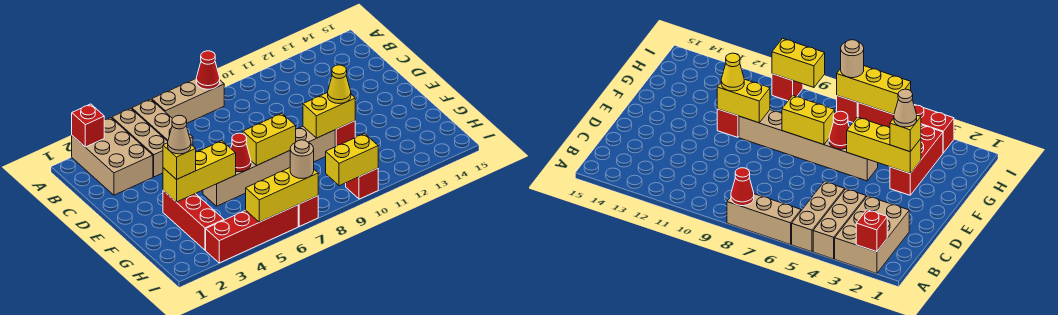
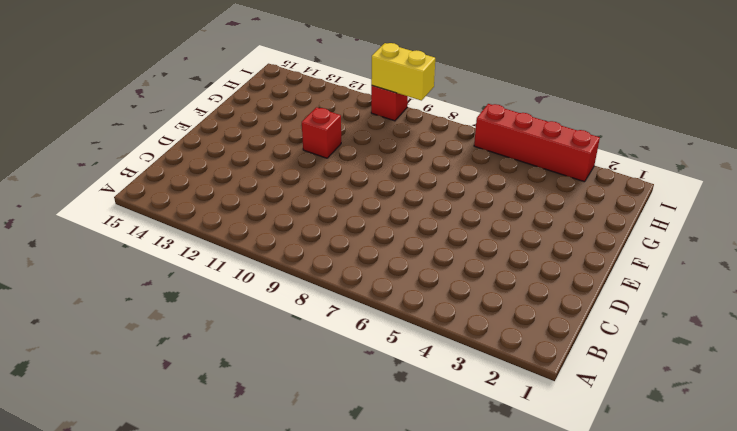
none -> tan brick A2:C3 level 1
none -> tan brick A4:C4 level 1
none -> tan brick A5:C5 level 1

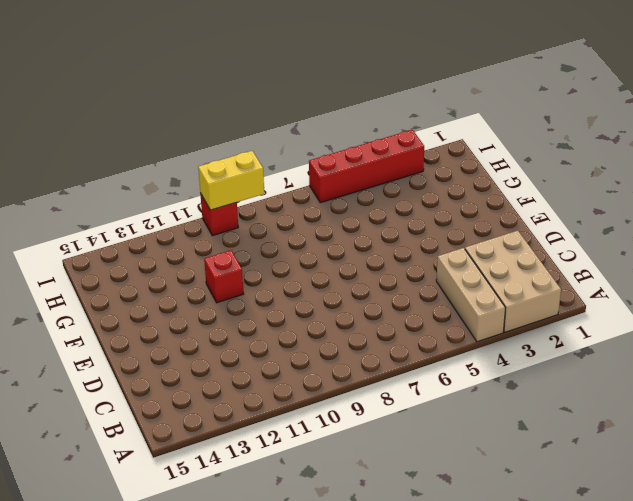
none -> tan brick A5:C5 level 1
none -> tan brick A6:A8 level 1
none -> red brick F3:H3 level 1

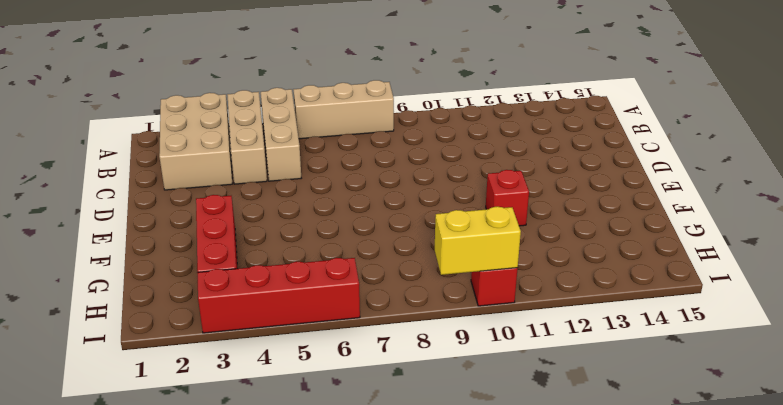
none -> tan brick F5:F10 level 1
none -> red brick I7 level 1
none -> red brick A2 level 2

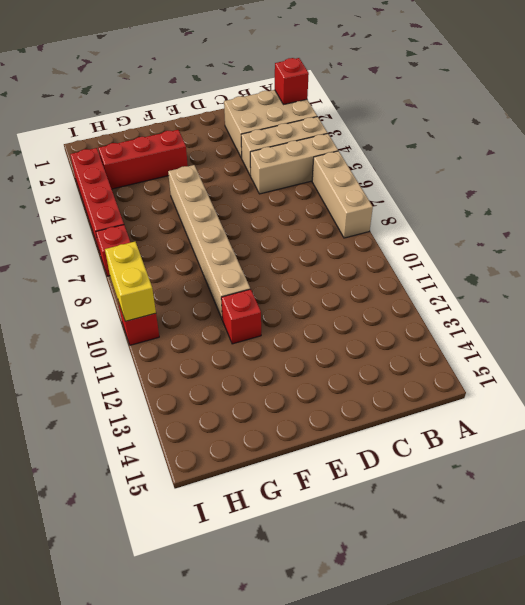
none -> red cone A8 level 2
none -> yellow brick F3:F5 level 2
none -> red cone F6 level 2

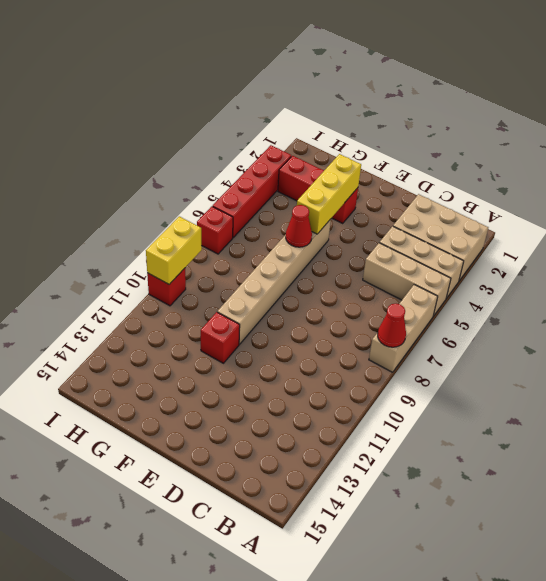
none -> red brick A2 level 2
none -> yellow brick F7:F8 level 2
none -> yellow brick F10:F11 level 2

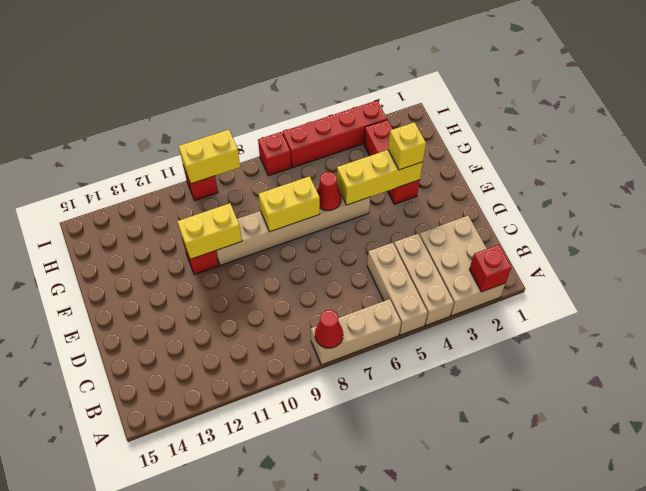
none -> yellow brick I5:I7 level 2
none -> yellow cone F11 level 3
none -> tan round brick I7 level 3

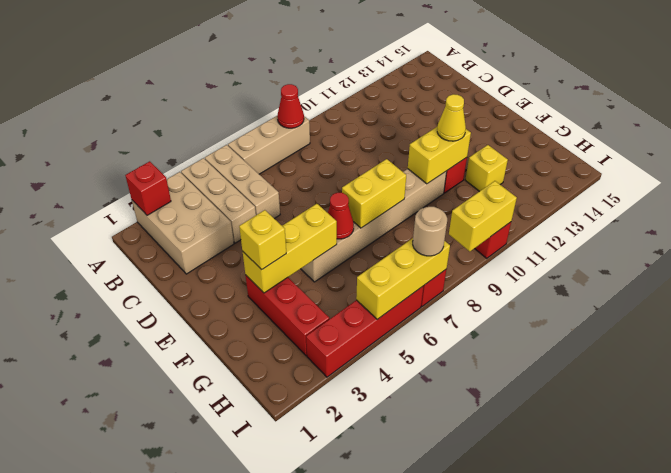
yellow brick G12 level 1 -> none
none -> tan cone F3 level 4

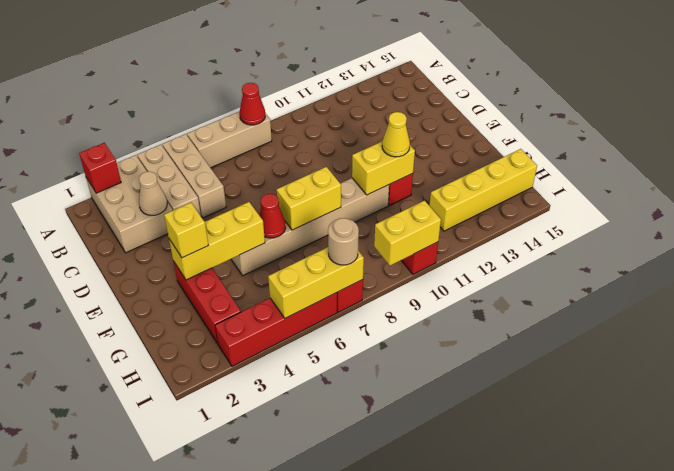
tan cone C3 level 2 -> tan cone F3 level 4
yellow brick H12:H15 level 1 -> none

